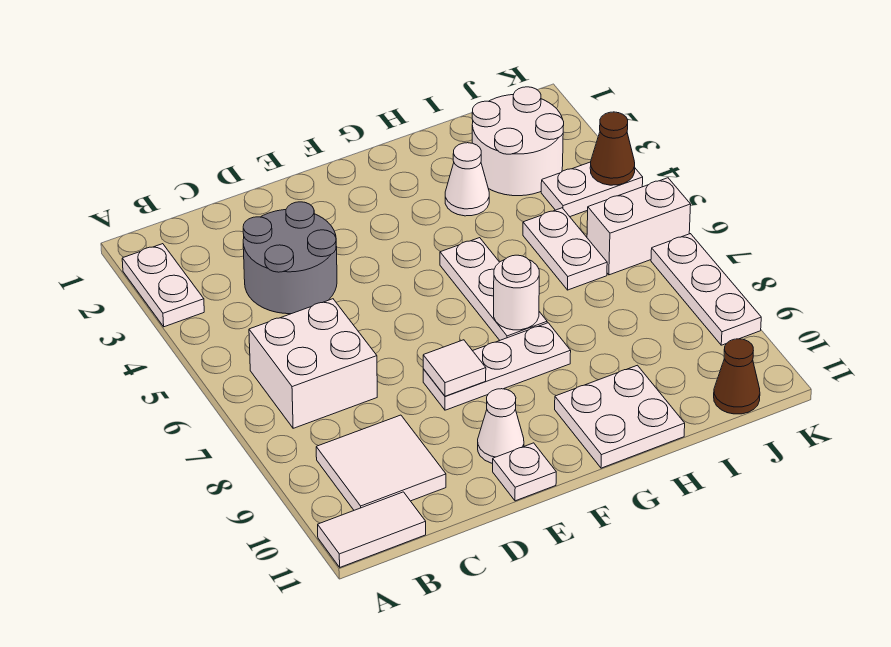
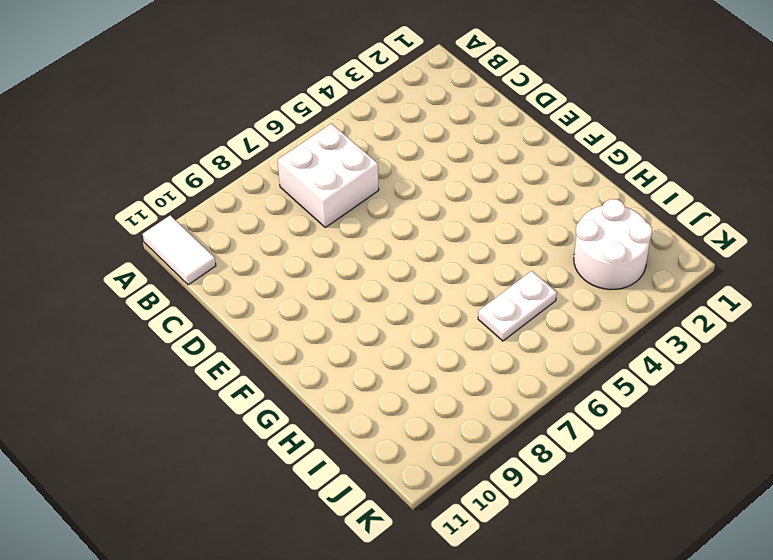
none -> white plate A2:A3 level 1
none -> white tile B9:C10 level 1
none -> grey round brick C3:D4 level 1

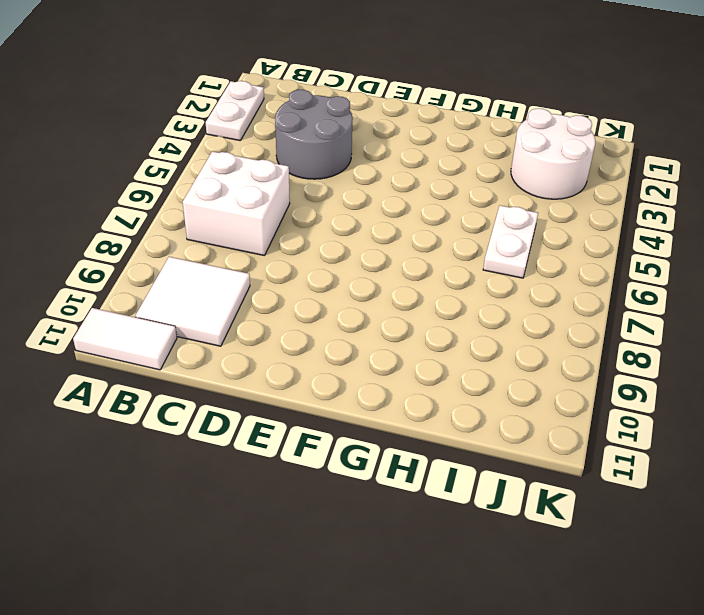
none -> white plate E8:G8 level 1
none -> white cone E10 level 1
none -> white plate E11 level 1

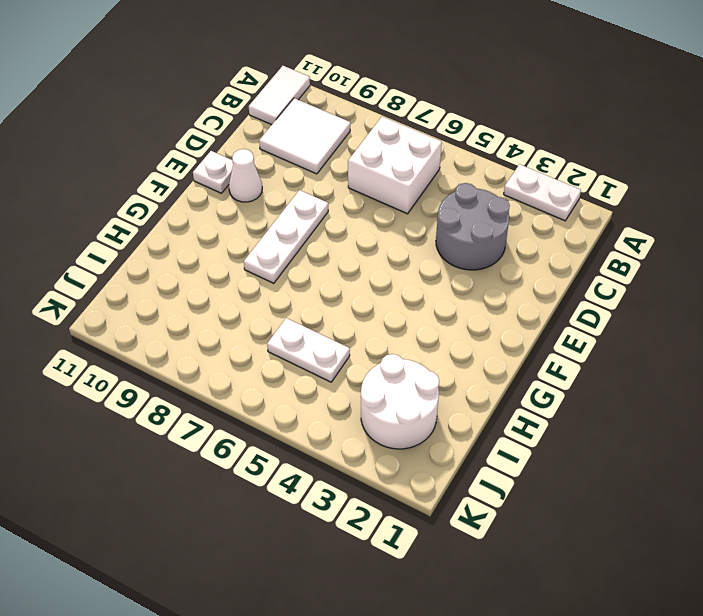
none -> white plate G5:G7 level 1
none -> white plate G10:H11 level 1
none -> white cone H3 level 1

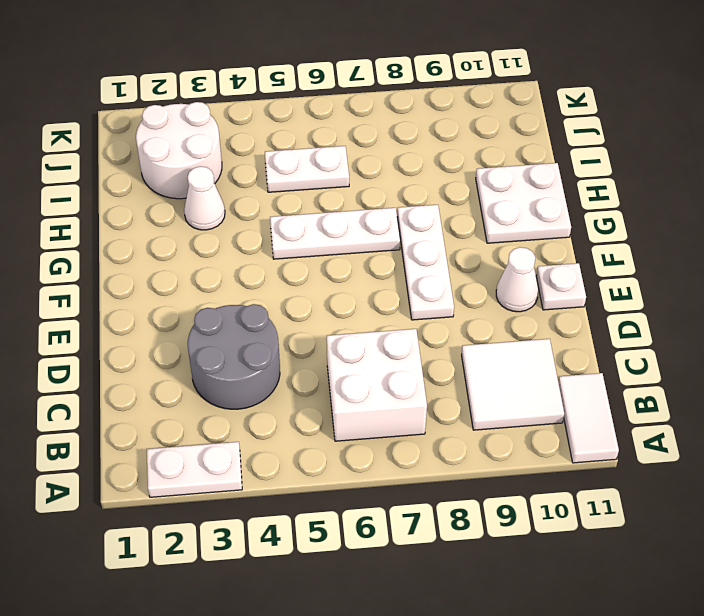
none -> white plate J4:K4 level 1
none -> white brick J6:K6 level 1
none -> brown cone J11 level 1

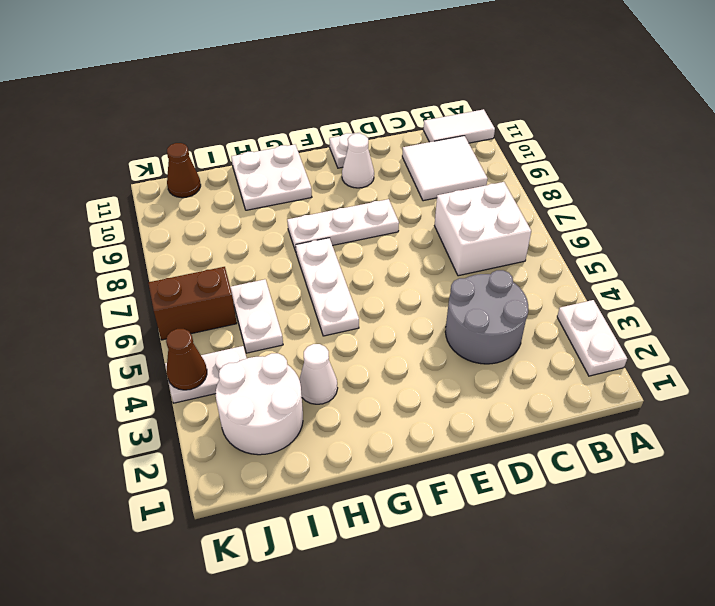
brown brick J6:K6 level 1 -> white brick J6:K6 level 1
none -> white plate K7:K9 level 1
none -> white tile E8 level 2
none -> white round brick G7 level 2

